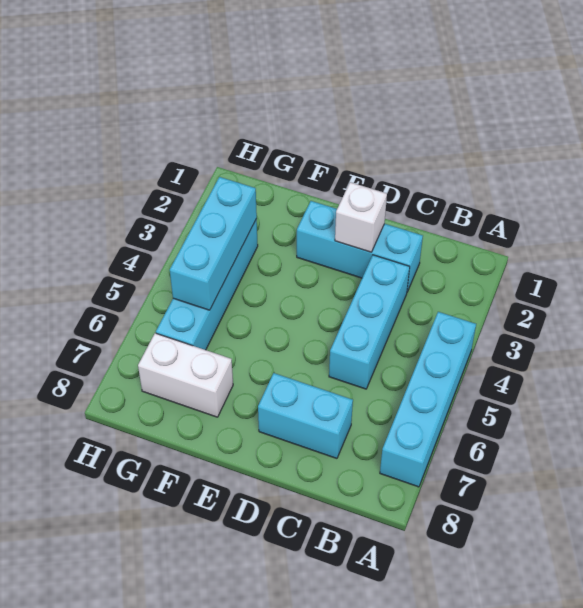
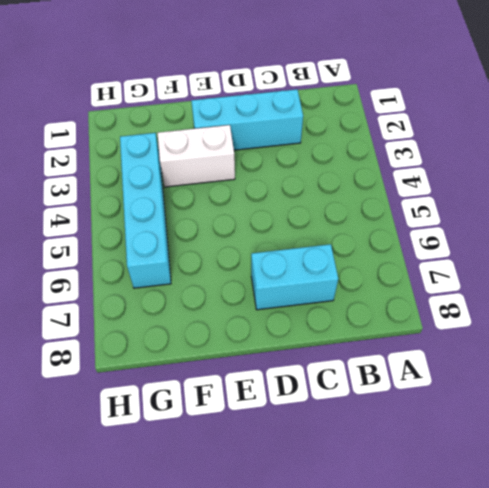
white brick E3:F3 level 1 -> white brick F7:G7 level 1
none -> cyan brick A4:A7 level 1
none -> cyan brick C3:C5 level 1

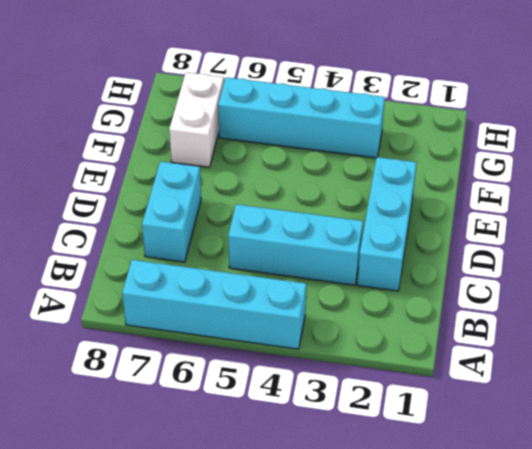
none -> white brick D2 level 2
none -> cyan brick G3:G5 level 2

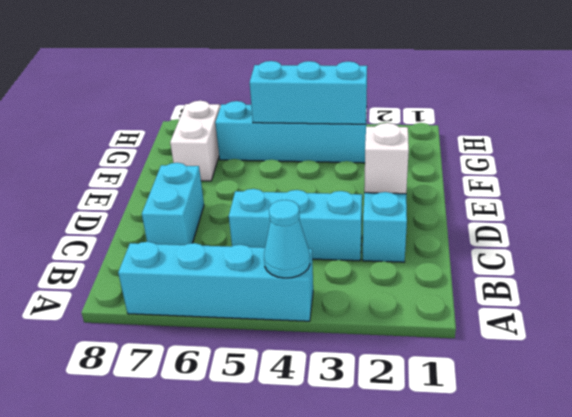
cyan cone A4 level 2 -> none

